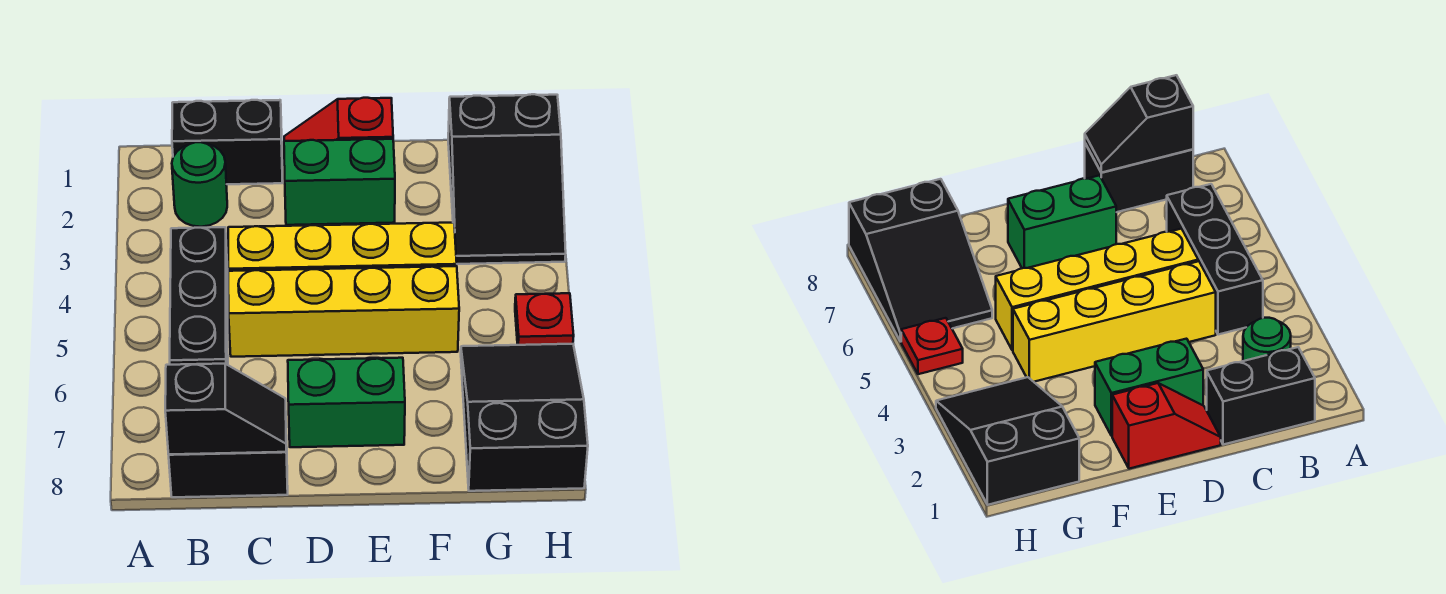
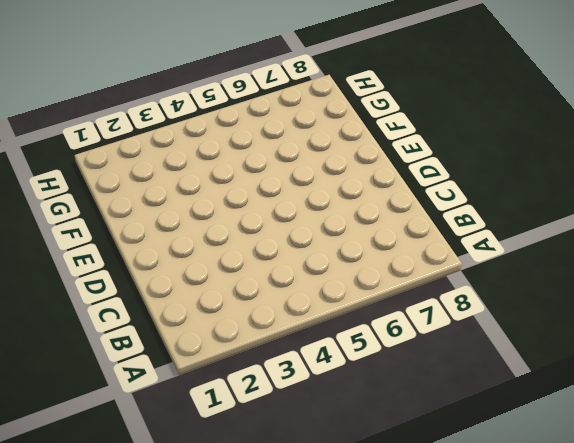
none -> black brick B1:C1 level 1
none -> green round brick B2 level 1
none -> black brick B4:B6 level 1

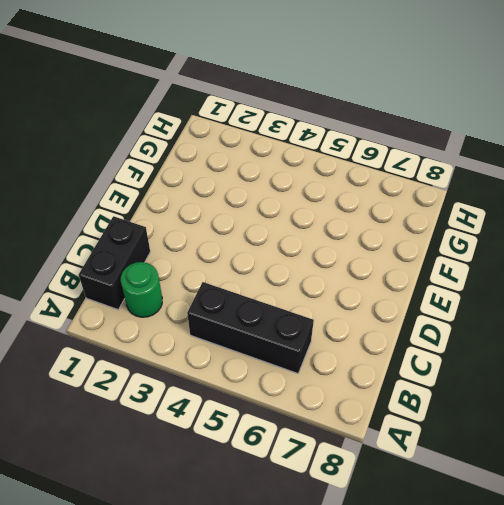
none -> black brick B8:C8 level 1
none -> yellow brick C4:F4 level 1
none -> yellow brick C5:F5 level 1

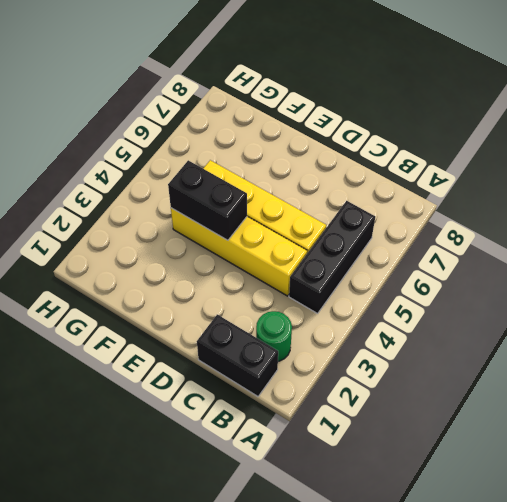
black brick E4:F4 level 2 -> black brick B8:C8 level 1
none -> red slope D1:E1 level 1 top E
none -> green brick D2:E2 level 1
none -> green brick D7:E7 level 1

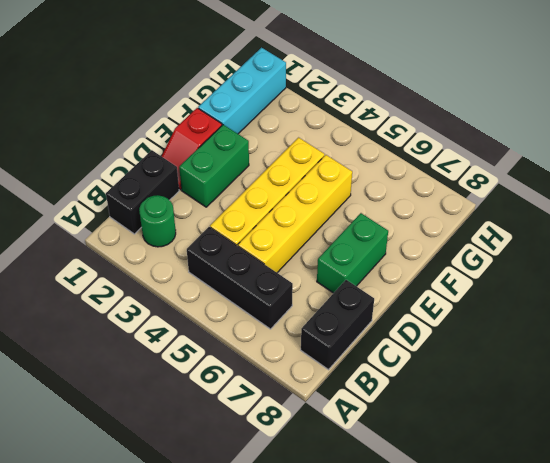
cyan brick F1:H1 level 1 -> black slope G1:H3 level 1 top 1
none -> black slope G6:H8 level 1 top 8
none -> red plate H5 level 1
none -> black slope B8:C8 level 2 top B

